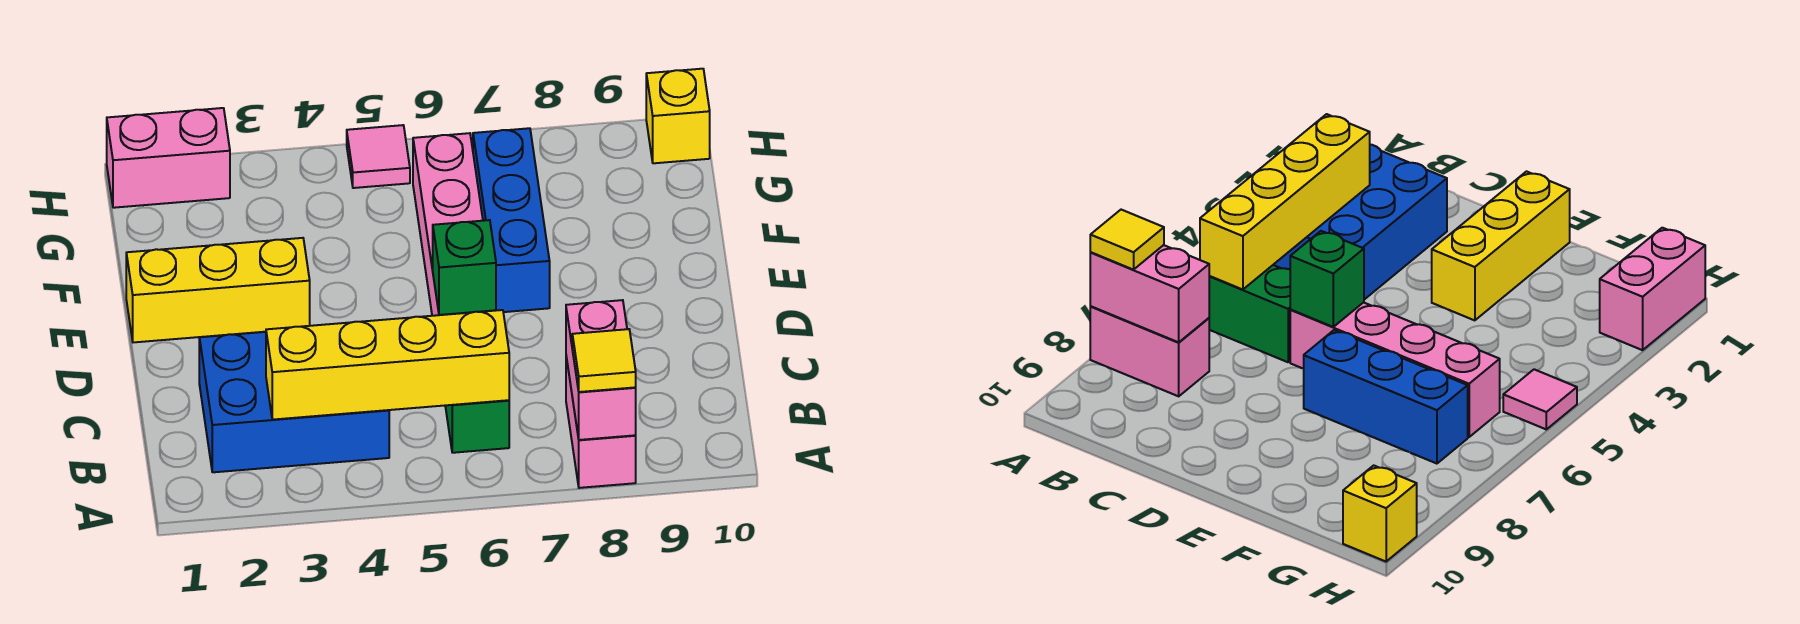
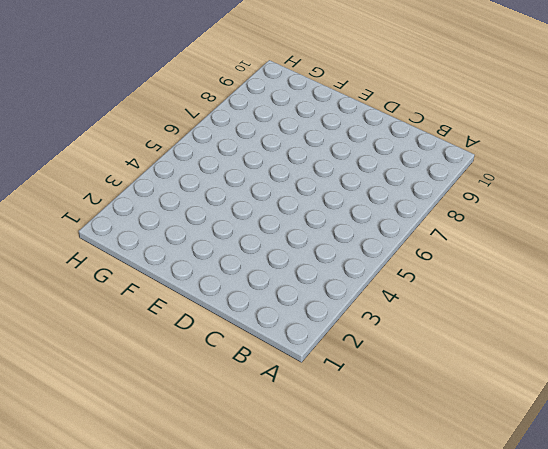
none -> pink brick A8:B8 level 1
none -> blue brick B2:C4 level 1
none -> green brick B6:C6 level 1

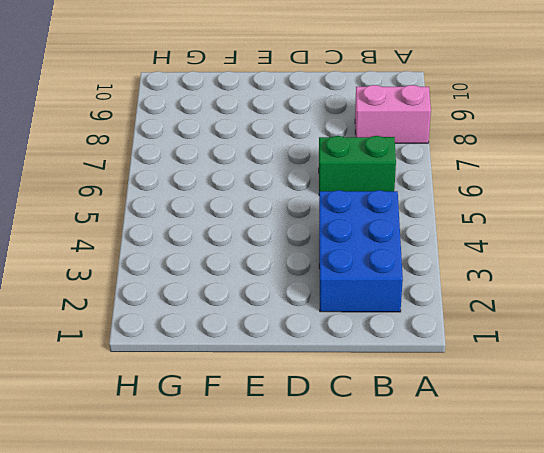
none -> pink brick D6:G6 level 1
none -> yellow brick E1:E3 level 1
none -> blue brick E7:G7 level 1

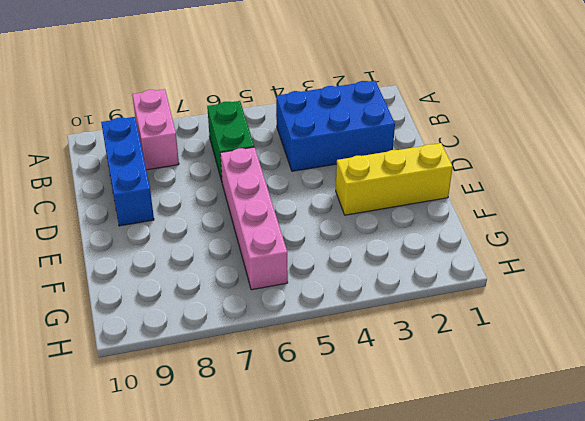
blue brick B9:D9 level 1 -> blue brick E7:G7 level 1
none -> pink brick H1:H2 level 1
none -> pink tile H5 level 1
none -> yellow brick H10 level 1

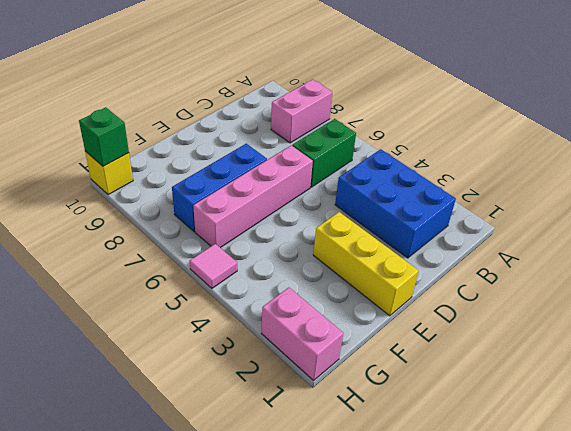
green brick H10 level 2 -> green brick D6 level 2
none -> pink brick A8:B8 level 2
none -> yellow brick B3:B6 level 2
none -> yellow tile A8 level 3

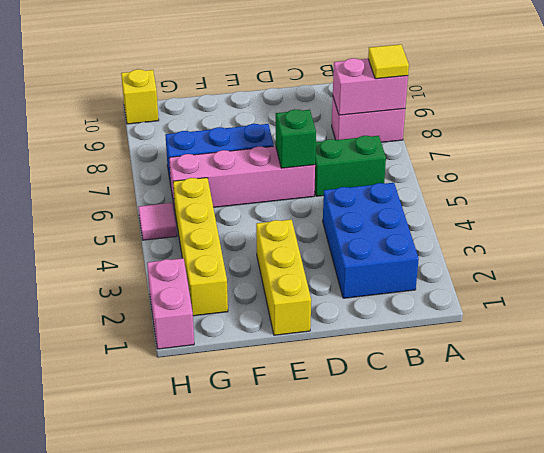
yellow brick G2:G5 level 1 -> yellow brick B3:B6 level 2

